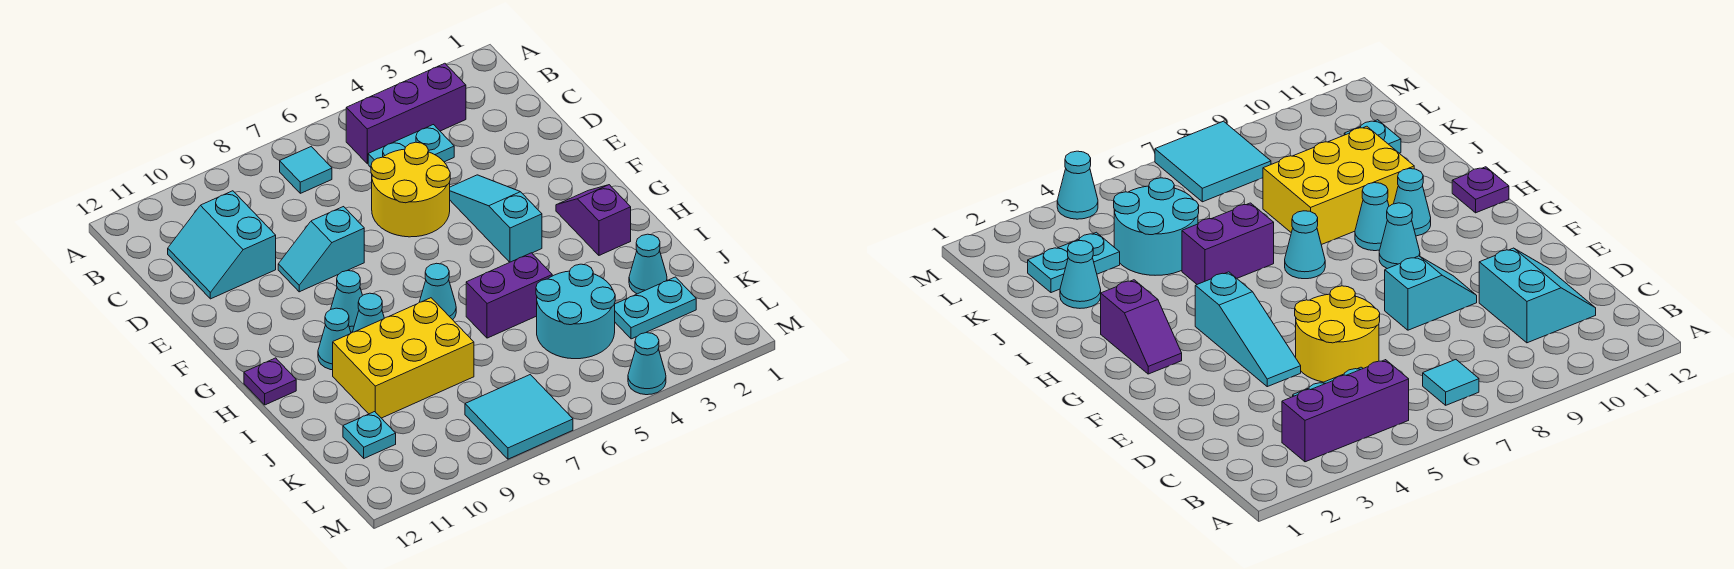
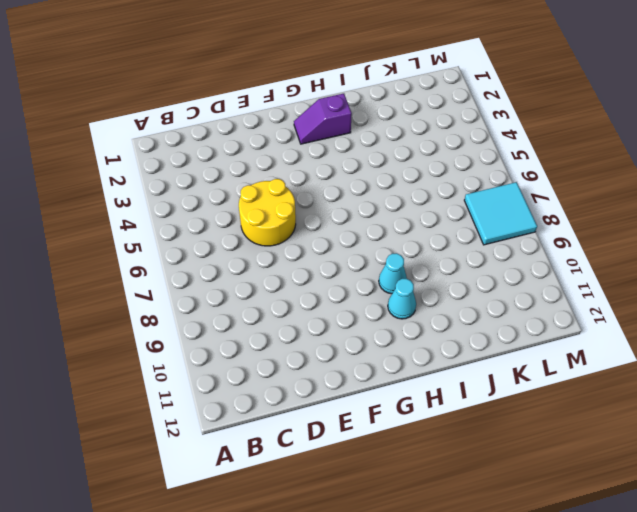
none -> purple brick B3:B5 level 1
none -> cyan tile B7 level 1
none -> cyan plate C4:C5 level 1

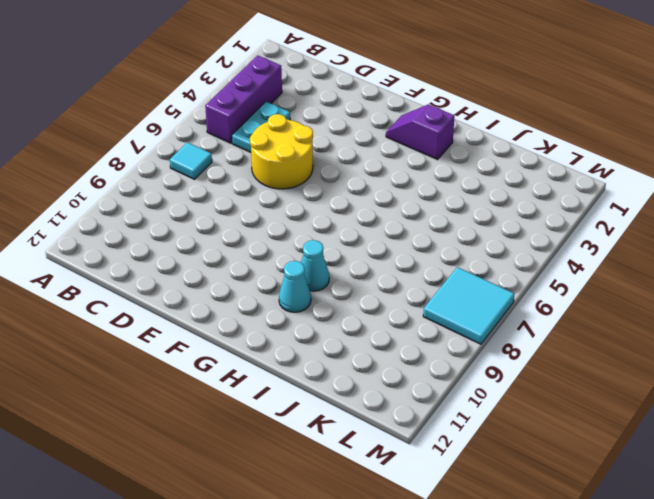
none -> cyan slope C10:D11 level 1 top 10
none -> cyan slope E4:G4 level 1 top G
none -> cyan slope E8:E9 level 1 top 8

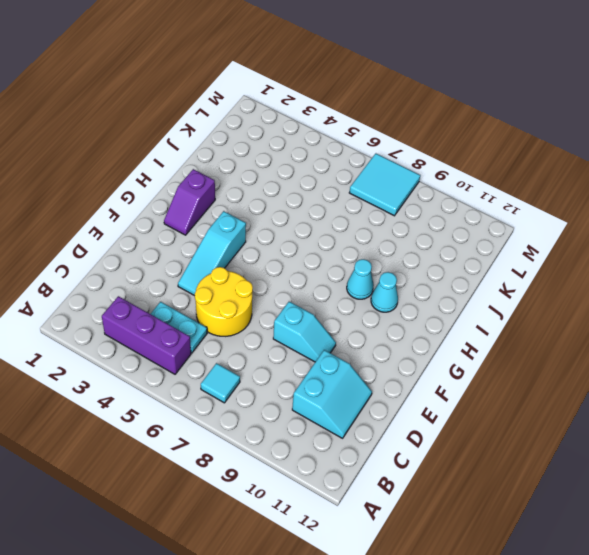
none -> cyan cone G9 level 1
none -> cyan cone H7 level 1
none -> purple plate H12 level 1

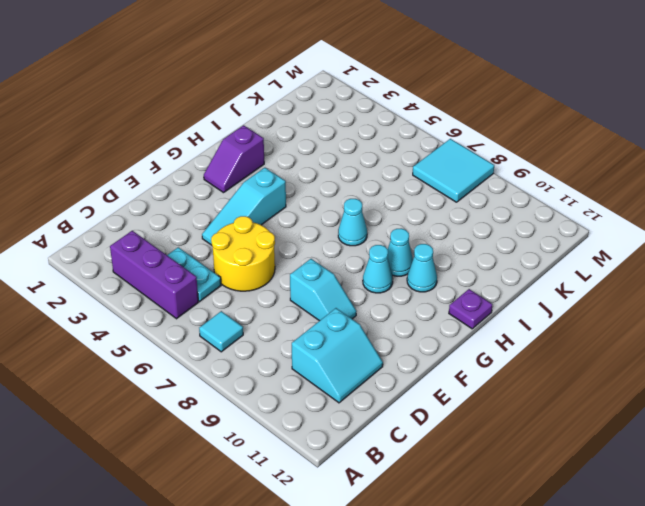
none -> purple brick I5:I6 level 1
none -> yellow brick I8:J10 level 1
none -> cyan cone J2 level 1

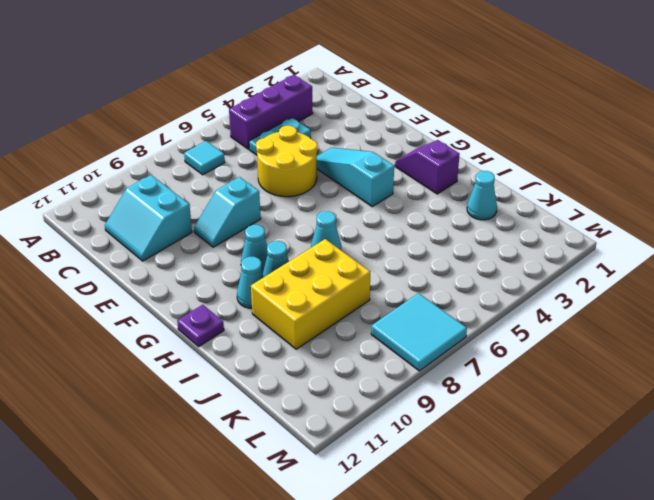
none -> purple brick I5:I6 level 1
none -> cyan round brick J4:K5 level 1
none -> cyan plate K2:K3 level 1

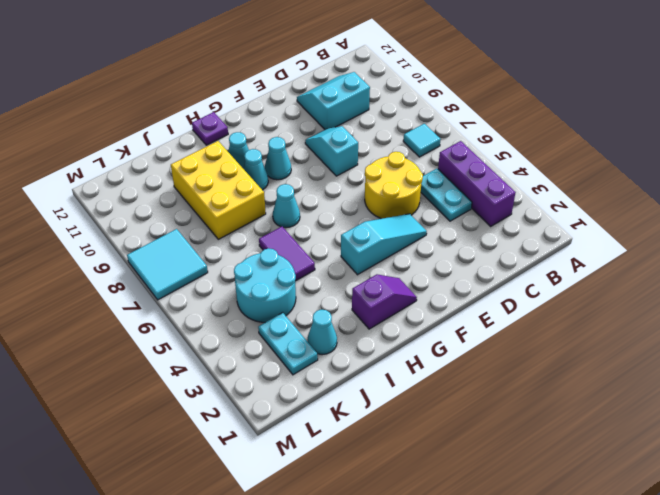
purple tile I5:I6 level 1 -> purple brick I5:I6 level 1
none -> cyan plate K11 level 1
none -> cyan cone M4 level 1

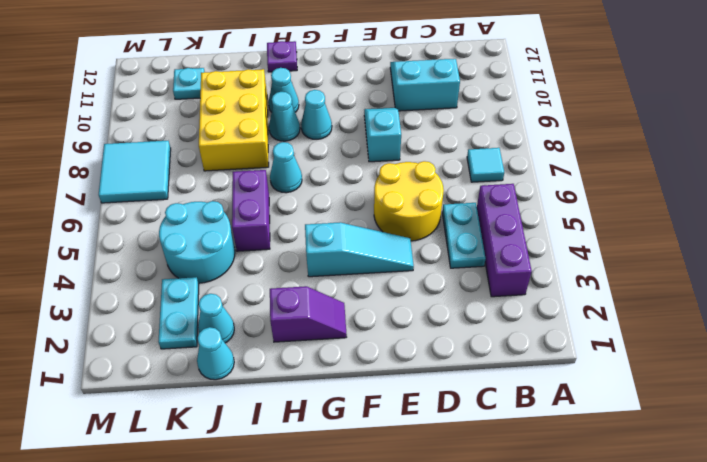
cyan cone J1 level 1 -> cyan cone M4 level 1

